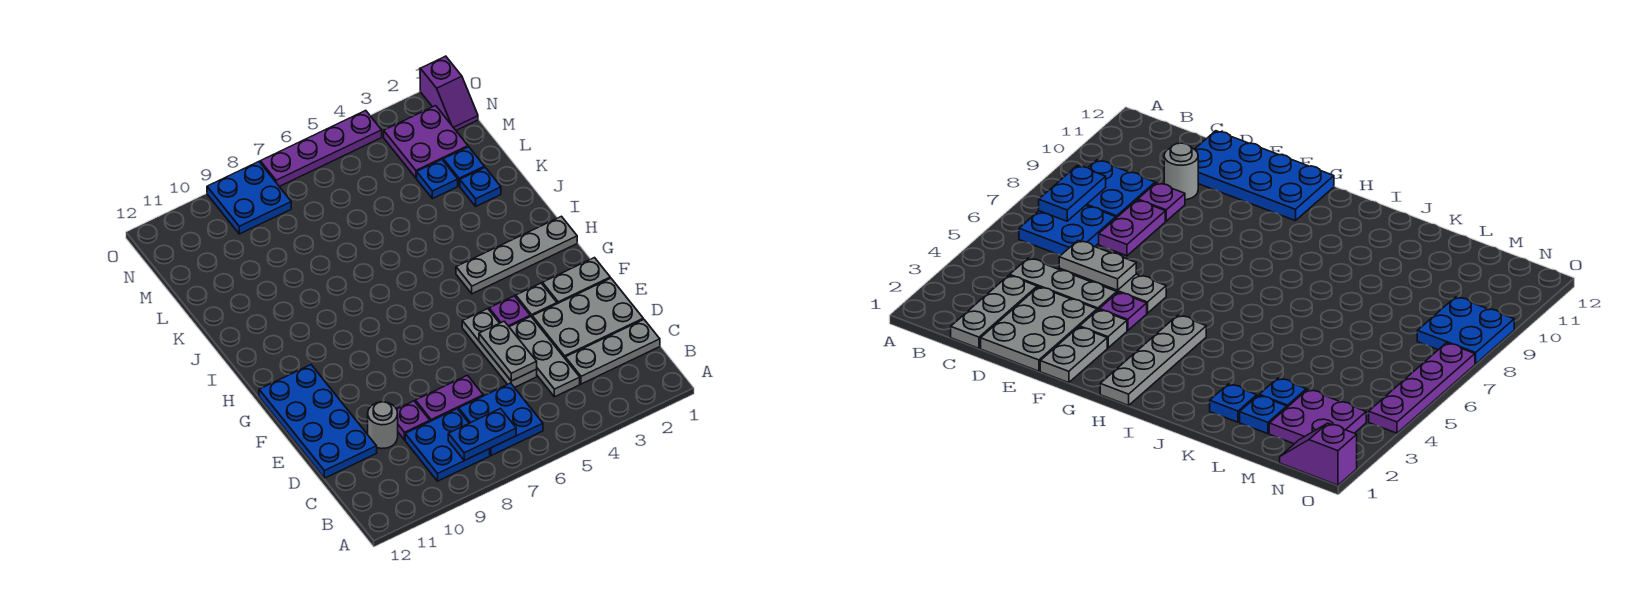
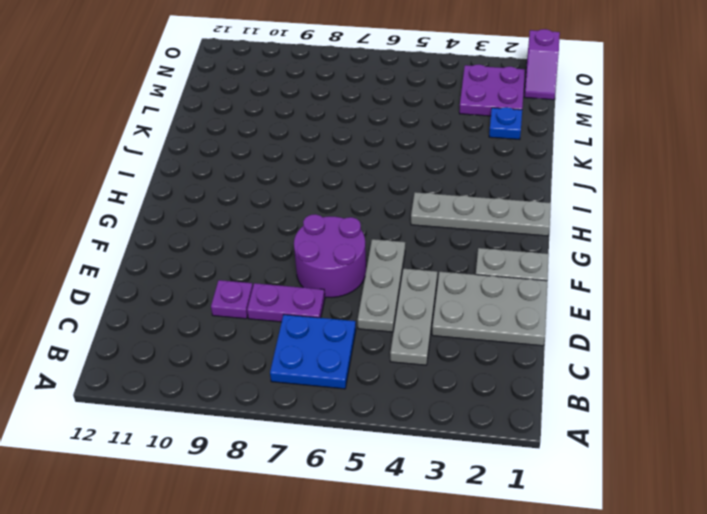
purple round brick E6:F7 level 1 -> none
none -> blue plate B8:C9 level 1
none -> grey plate C1:C3 level 1
none -> grey round brick D10 level 1

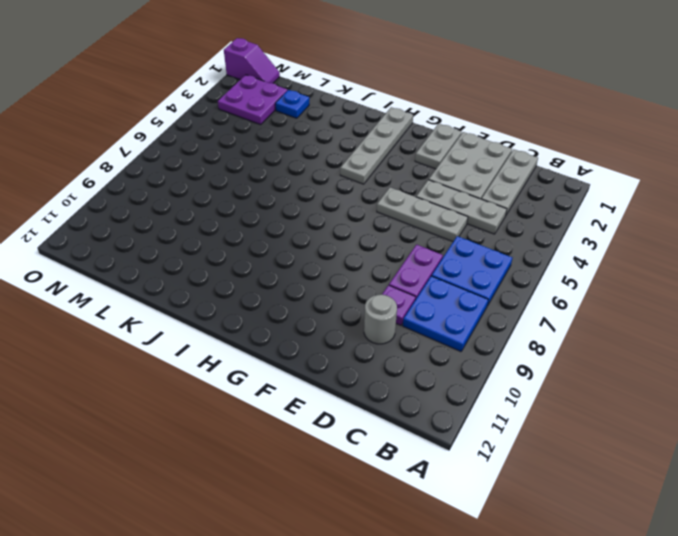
none -> blue plate D11:G12 level 1
none -> grey plate F3 level 1
none -> purple plate F4 level 1

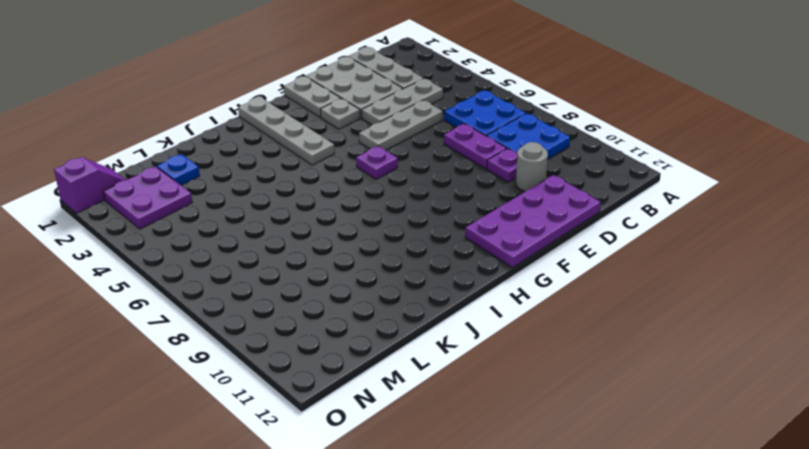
purple plate D11:G12 level 1 -> blue plate D11:G12 level 1
purple plate G6 level 1 -> purple plate F4 level 1
none -> blue plate K2 level 1
none -> blue plate L3 level 1
none -> blue plate N8:O9 level 1

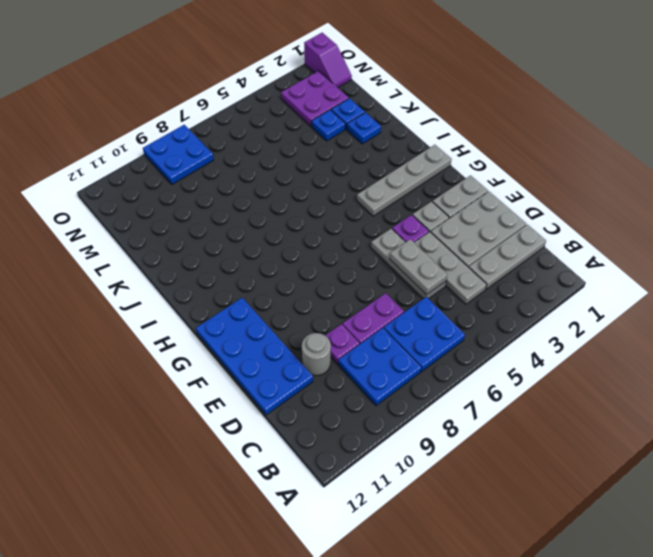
none -> purple plate O4:O7 level 1
none -> blue plate B7:B8 level 2

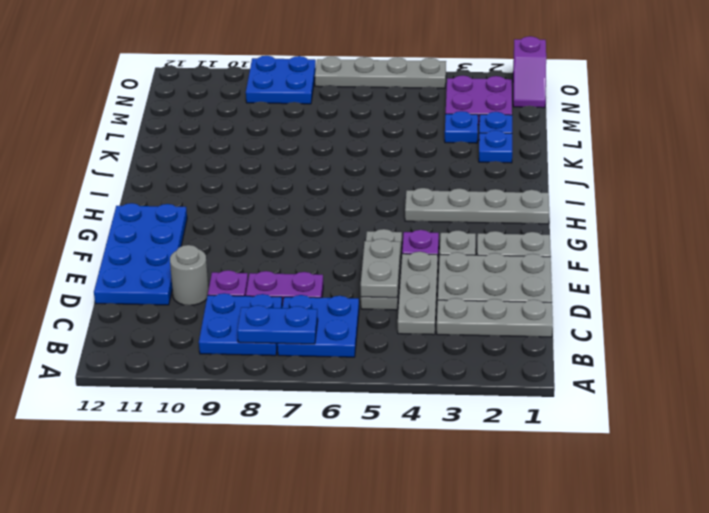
grey plate O4:O7 level 1 -> purple plate O4:O7 level 1

